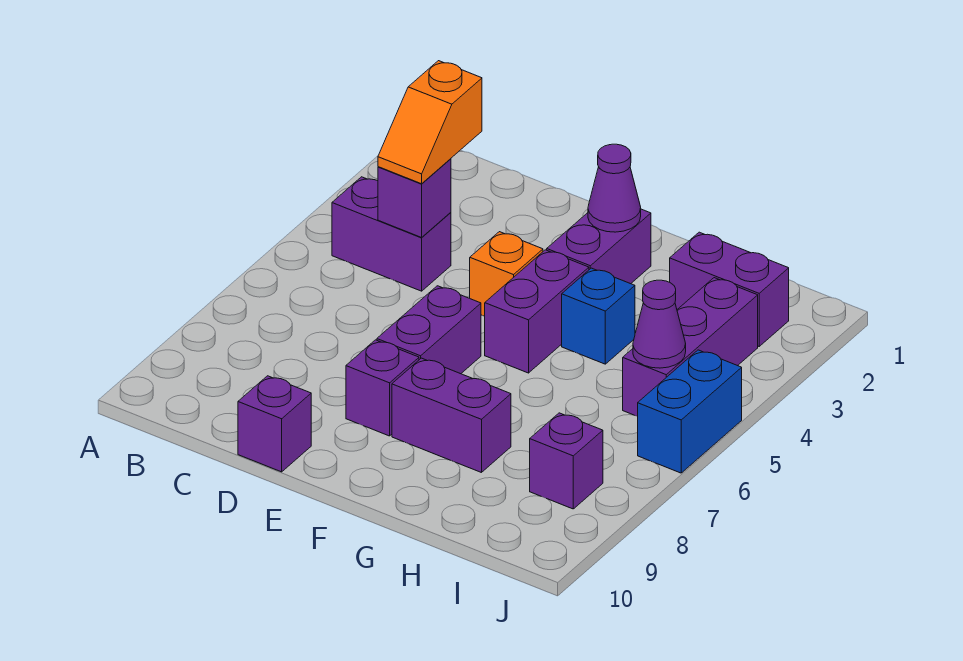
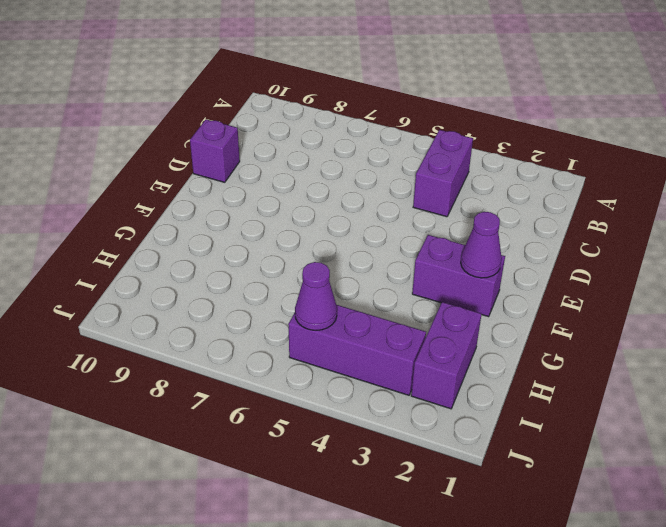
none -> orange brick E4 level 1
none -> purple brick E6:E7 level 1
none -> purple brick E8 level 1

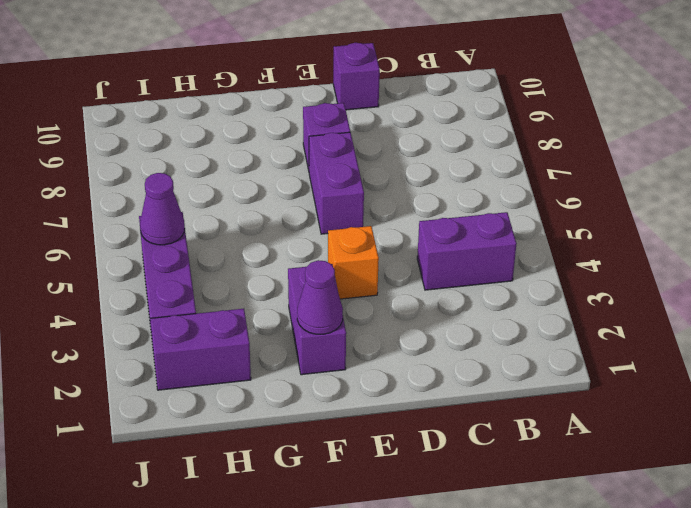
none -> purple brick F4:F5 level 1
none -> purple brick F8:G8 level 1
none -> blue brick G4 level 1

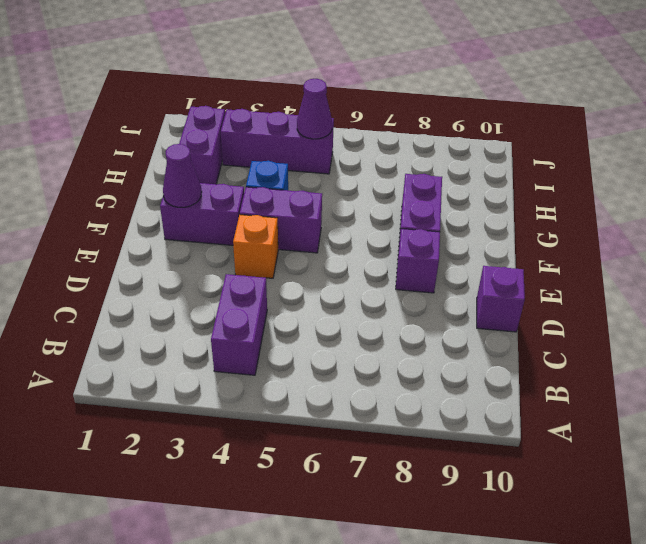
none -> purple brick E6:E7 level 1
none -> purple brick I8 level 1
none -> blue brick J5:J6 level 1

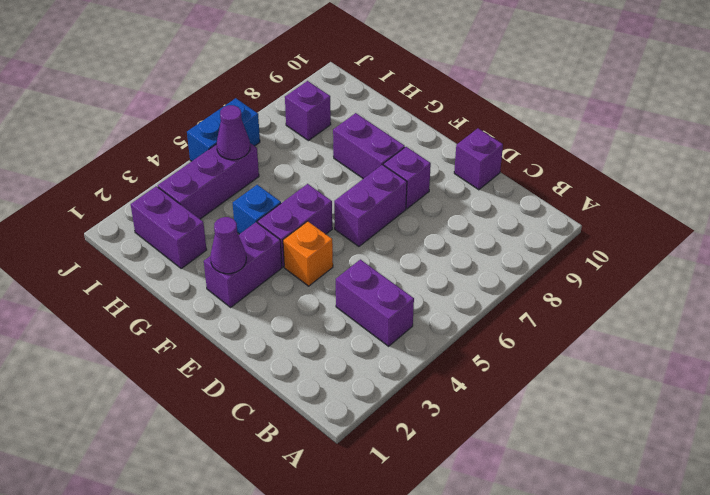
none -> purple brick C4 level 2
none -> orange slope C3:C4 level 3 top 3

